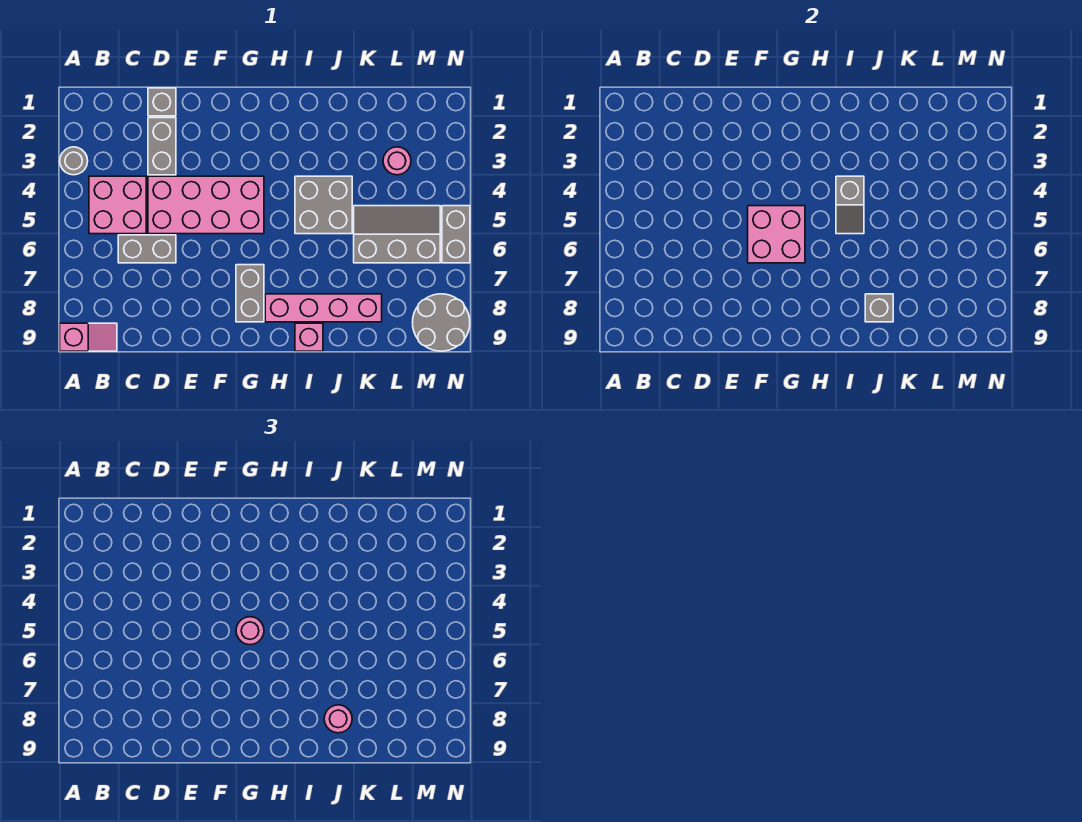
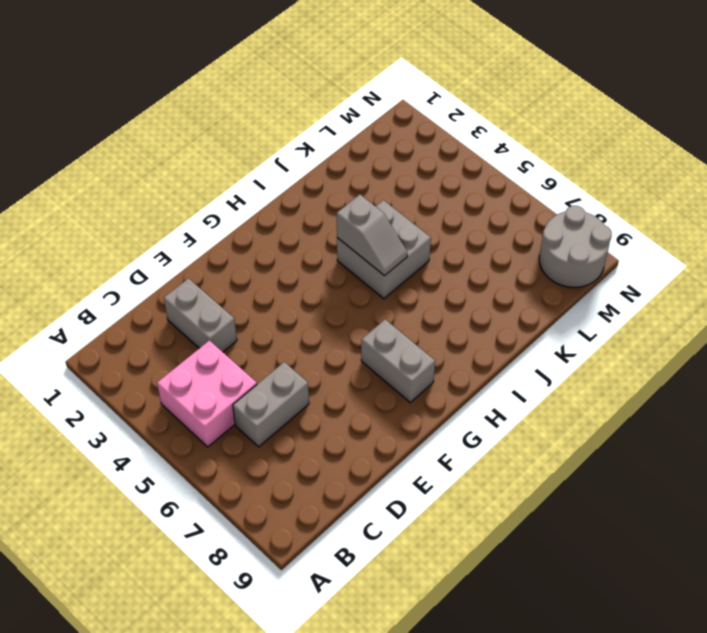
none -> grey round brick A3 level 1
none -> pink slope A9:B9 level 1 top A
none -> grey brick D1 level 1

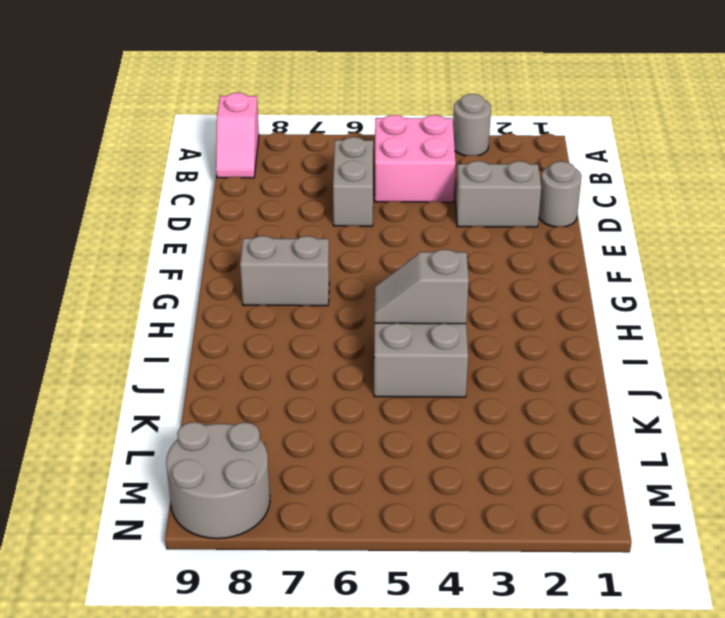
grey round brick D1 level 1 -> grey brick D1 level 1
none -> pink brick D4:G5 level 1
none -> pink brick H8:K8 level 1
none -> pink brick I9 level 1

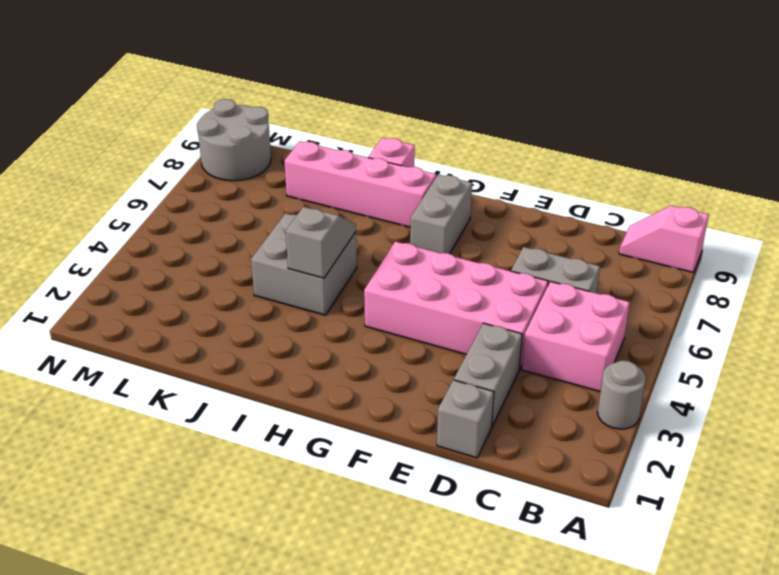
none -> grey slope K5:M6 level 1 top 6
none -> pink round brick L3 level 1
none -> grey brick N5:N6 level 1

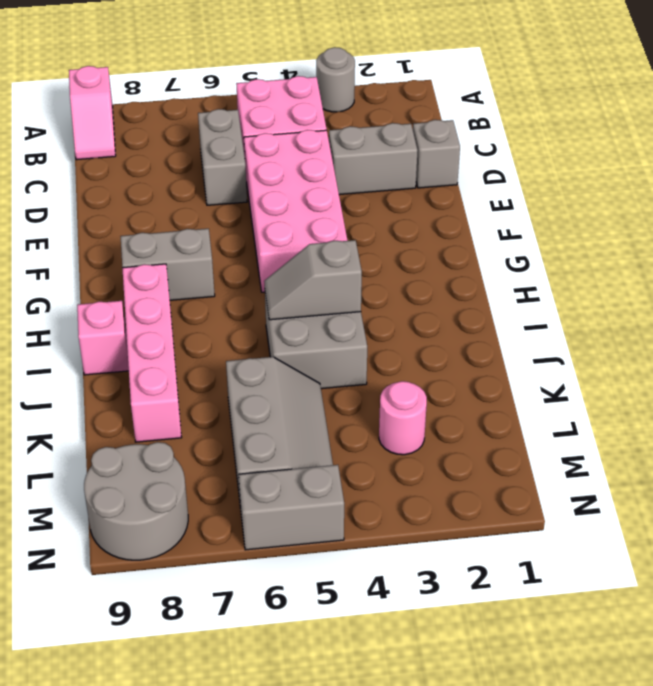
none -> pink brick F5:G6 level 2
none -> grey brick J8 level 2
none -> pink round brick G5 level 3

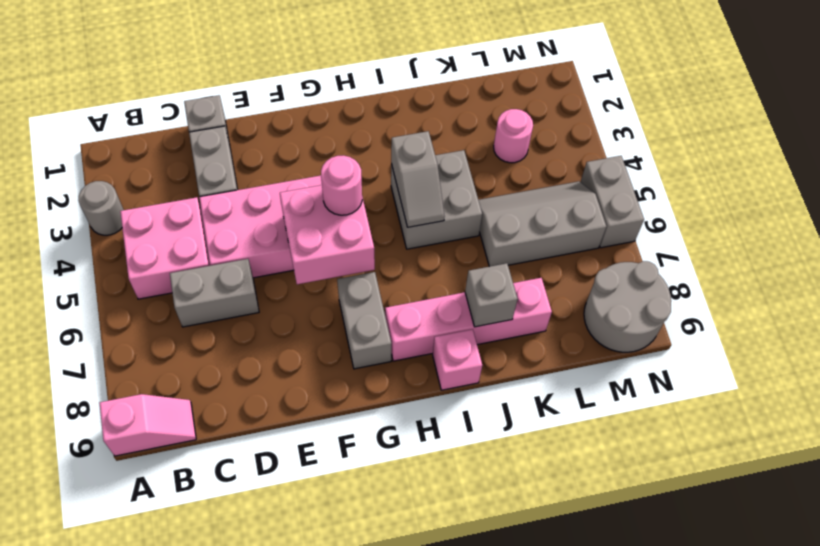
none -> pink round brick J8 level 3

